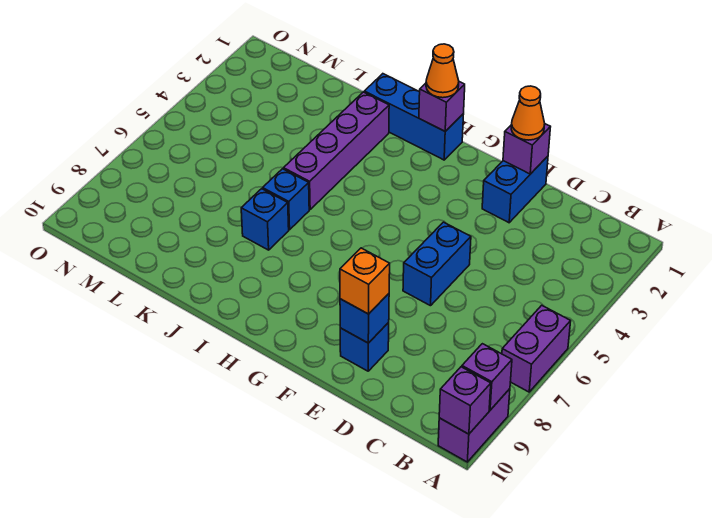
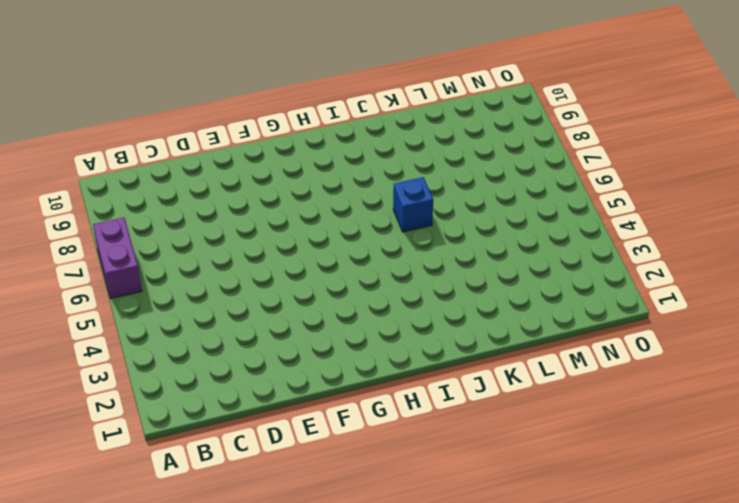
none -> purple brick A9:A10 level 1
none -> blue brick E1:E2 level 1
none -> blue brick E5:E6 level 1

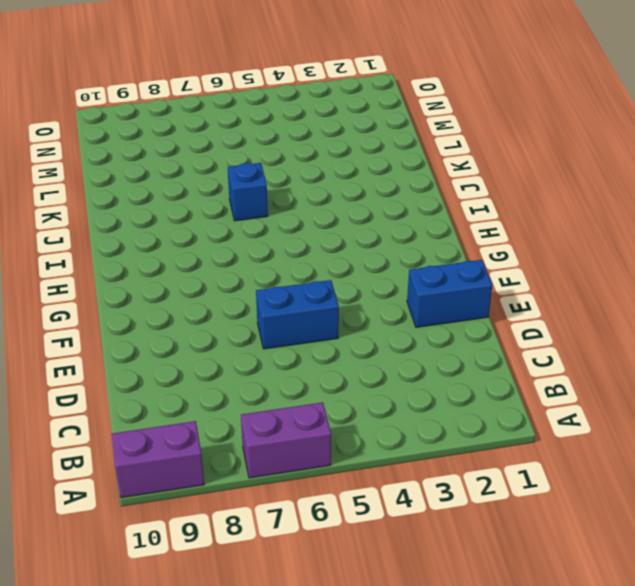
none -> blue brick E9 level 1
none -> blue brick H1:J1 level 1
none -> purple brick J2:J5 level 1

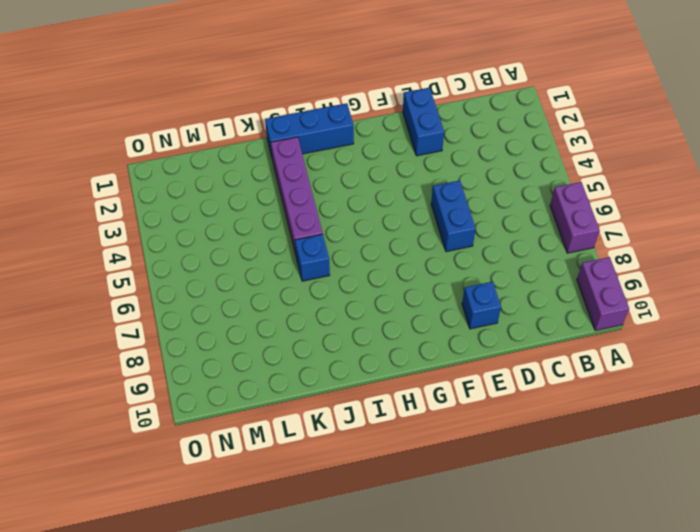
none -> blue brick J7 level 1
none -> purple brick A9 level 2
none -> purple brick A10 level 2

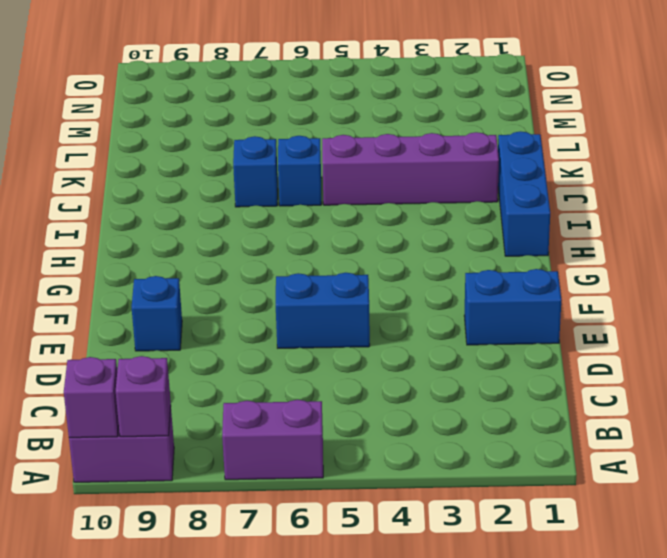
none -> purple brick E1 level 2
none -> blue brick E9 level 2
none -> purple brick H1 level 2

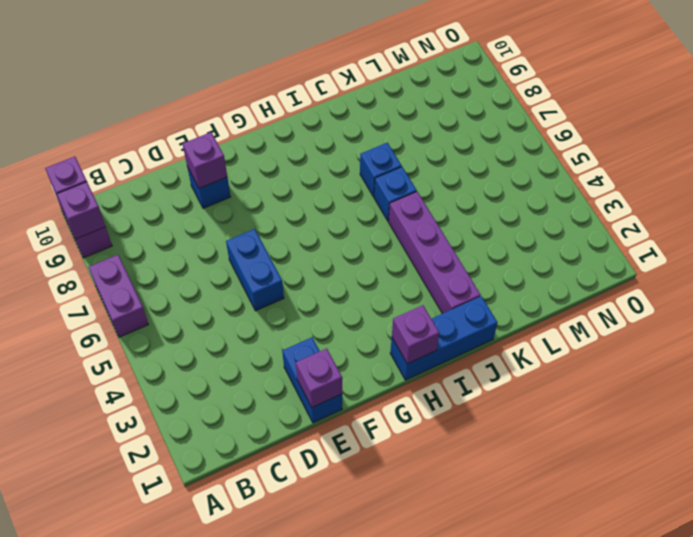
purple brick E9 level 2 -> blue brick E9 level 2
none -> orange cone E1 level 3
none -> orange brick E9 level 3
none -> orange cone H1 level 3

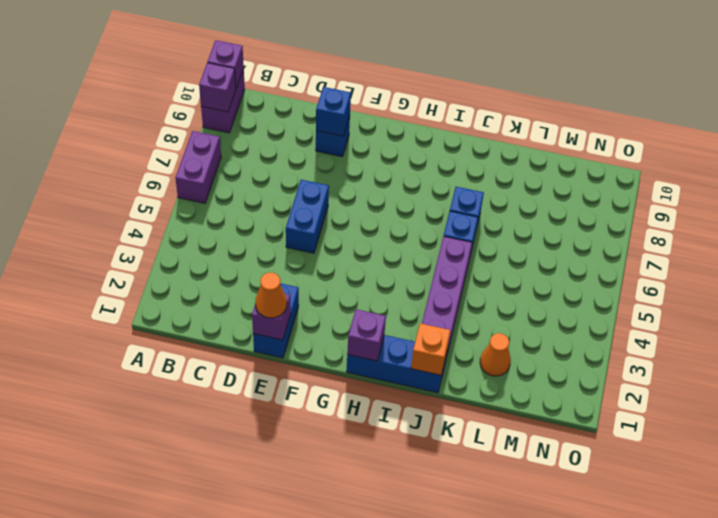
orange brick J1 level 2 -> orange brick E9 level 3
orange cone L2 level 1 -> orange cone H1 level 3

